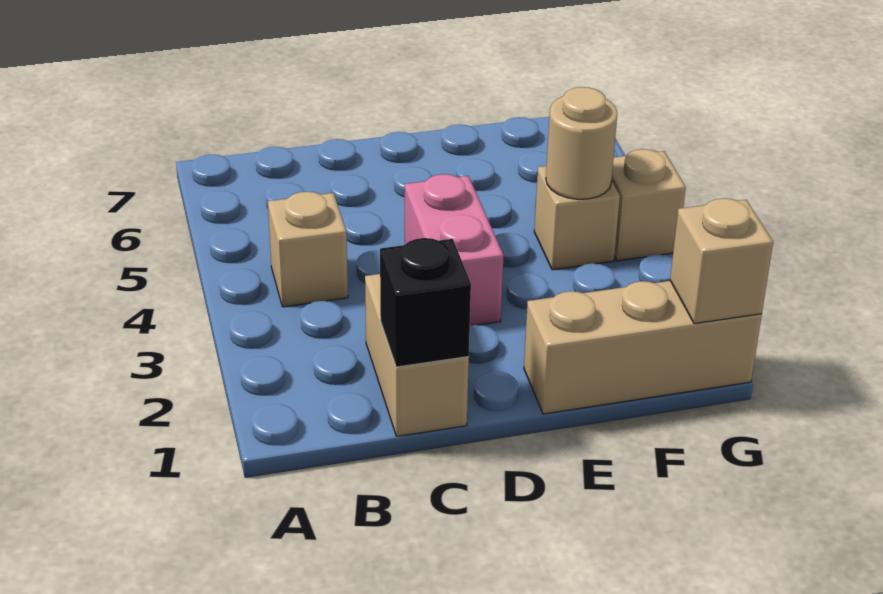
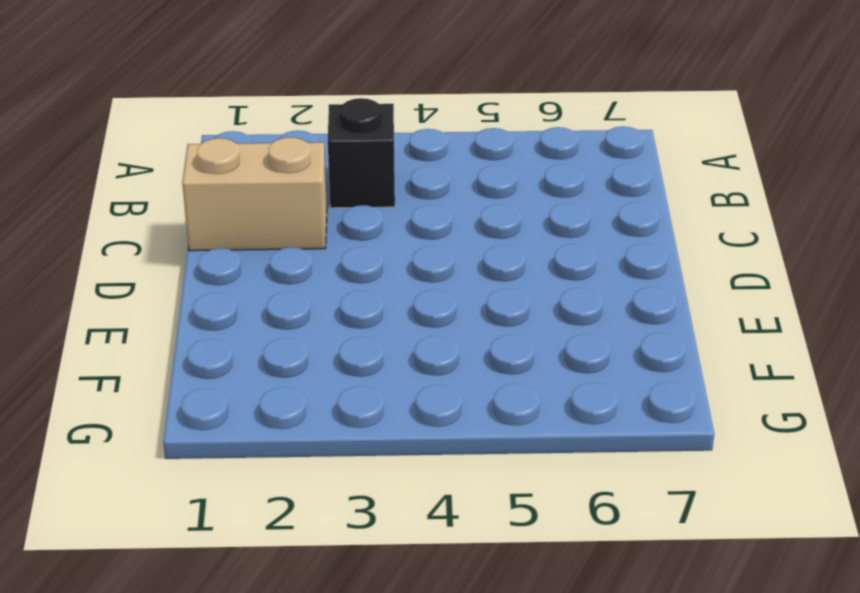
black brick B3 level 1 -> black brick C1 level 2
none -> tan brick B4 level 1
none -> pink brick D3:D4 level 1

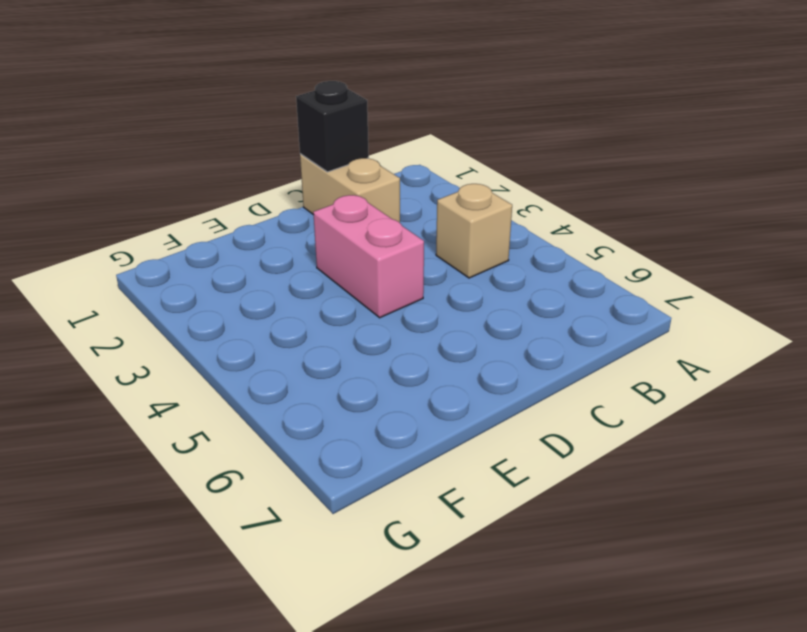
none -> tan brick E1:G1 level 1
none -> tan brick F4 level 1

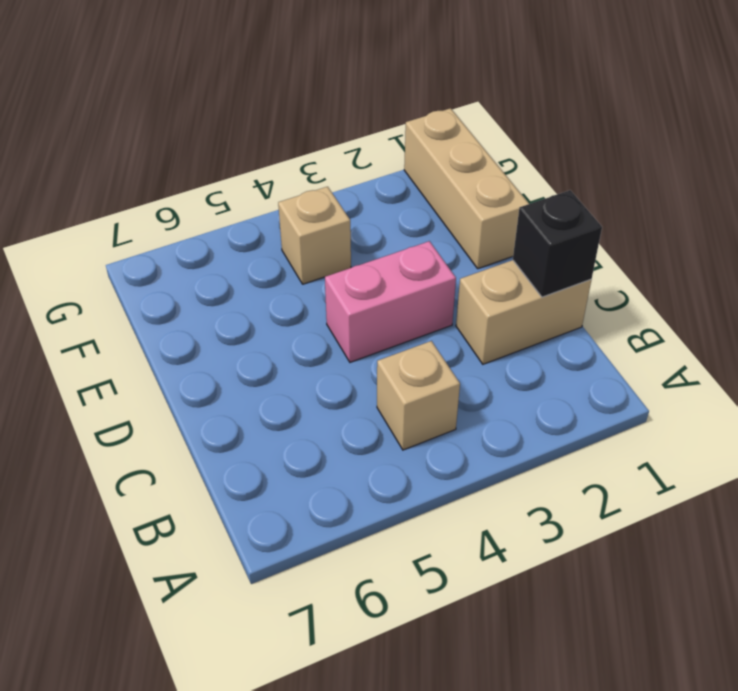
none -> tan brick G4 level 1
none -> tan round brick F4 level 2

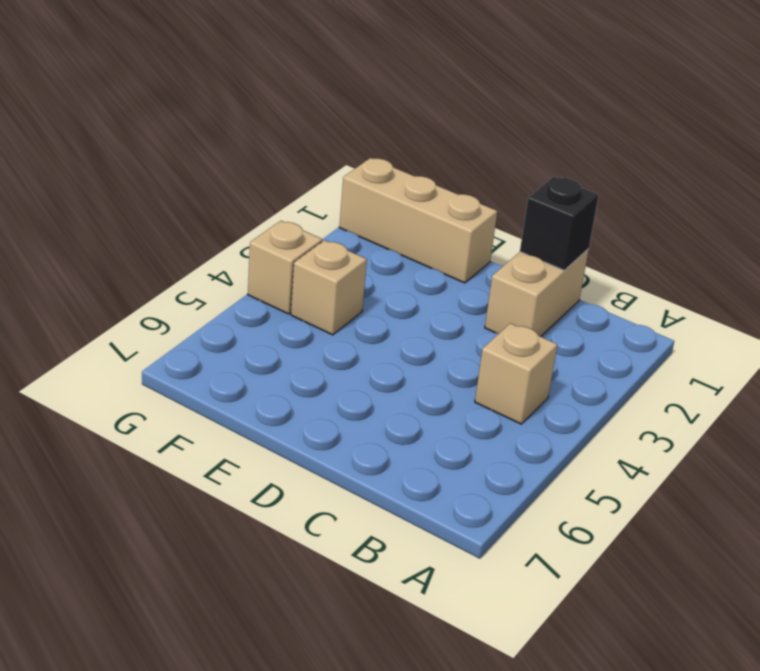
none -> pink brick D3:D4 level 1
none -> tan round brick F4 level 2

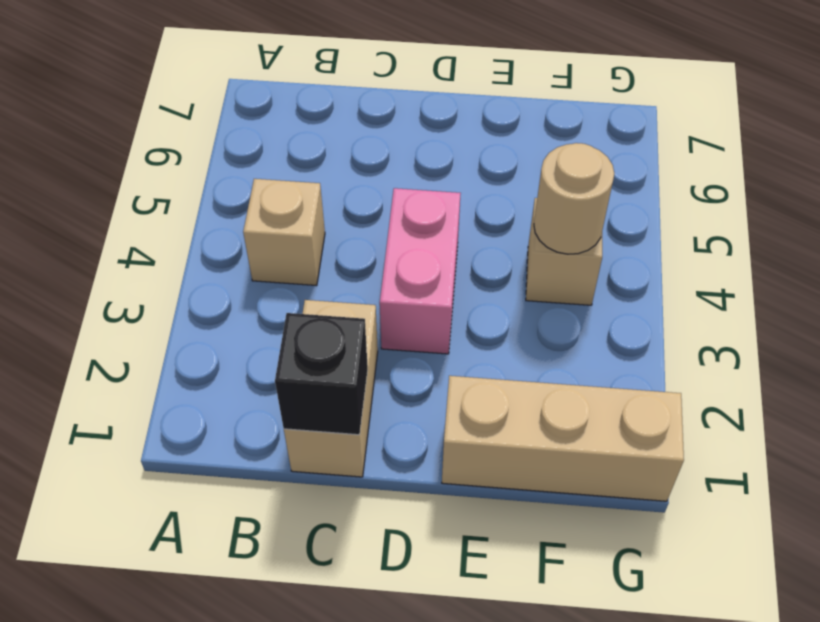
none -> tan brick G4 level 1
none -> tan brick G1 level 2

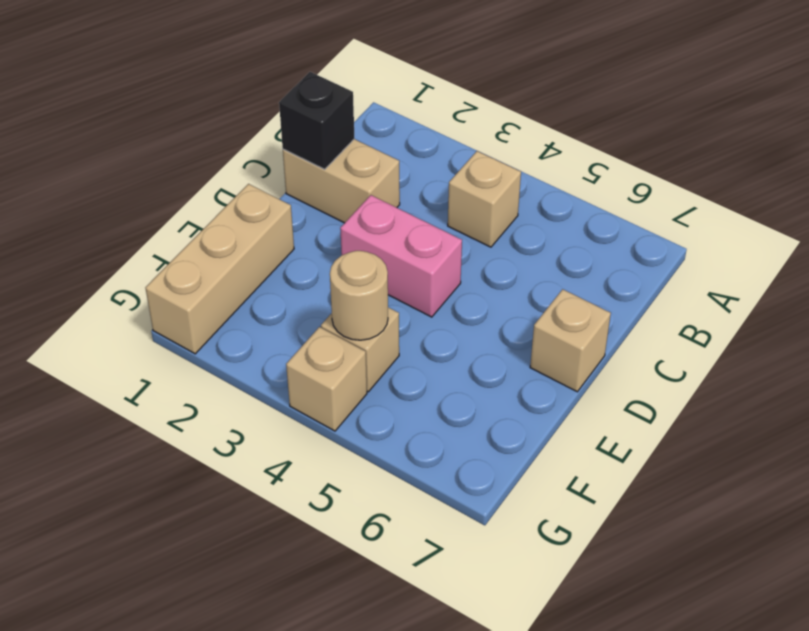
tan brick D7 level 1 -> tan brick G1 level 2

